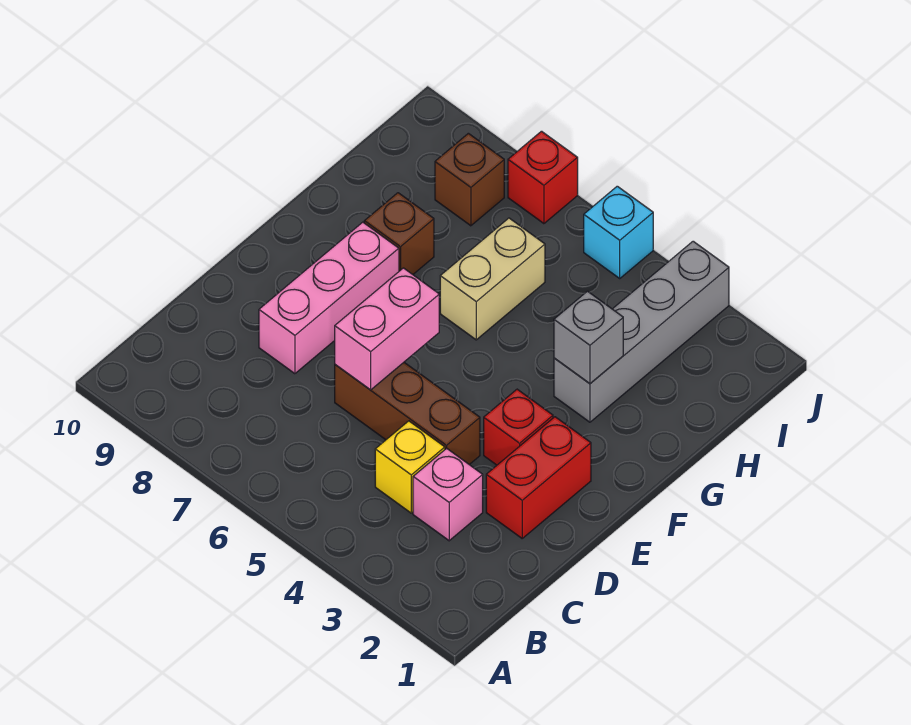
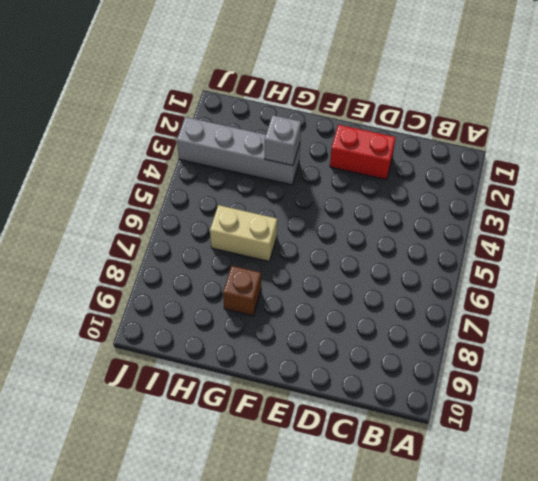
none -> pink brick C3 level 1
none -> yellow brick C4 level 1
none -> brown brick D4:D6 level 1

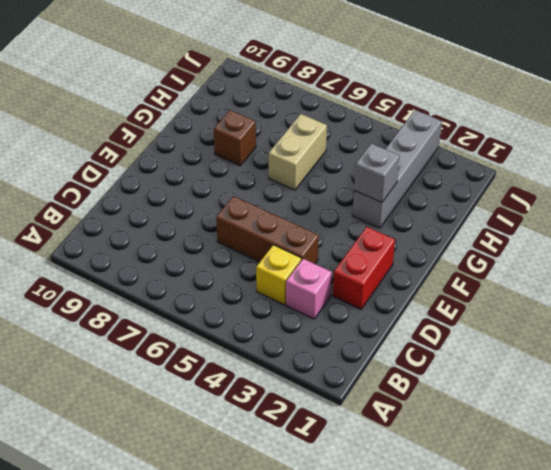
none -> pink brick D8:F8 level 1
none -> red brick E3 level 1
none -> brown brick I8 level 1

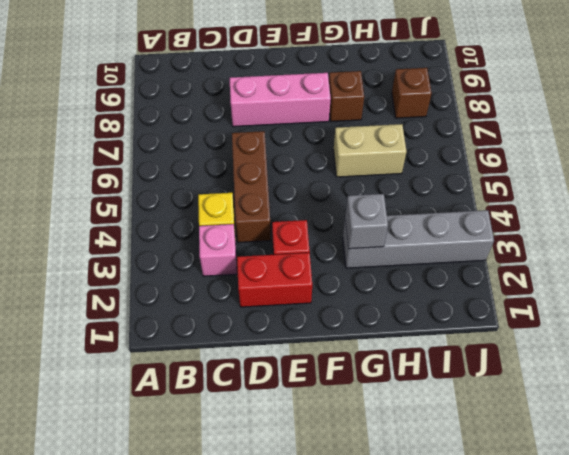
none -> cyan brick J5 level 1
none -> red brick J7 level 1
none -> pink brick D6:E6 level 2

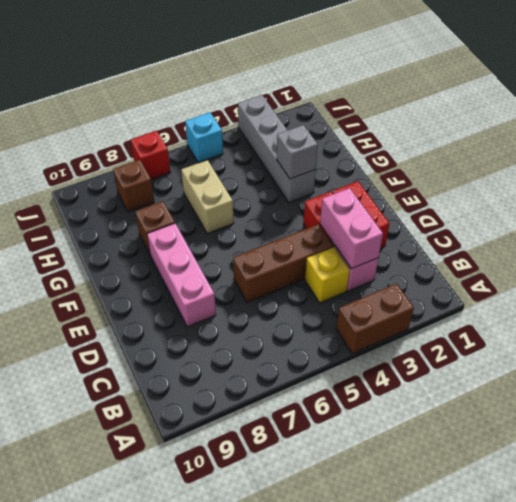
brown brick A3:A4 level 1 -> none
pink brick C3:D3 level 2 -> pink brick D6:E6 level 2

